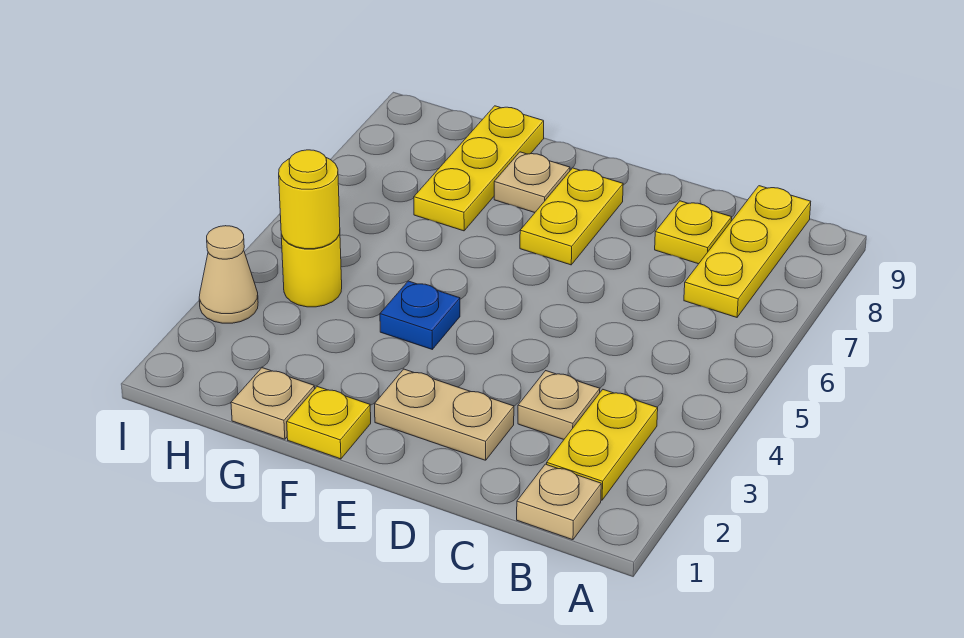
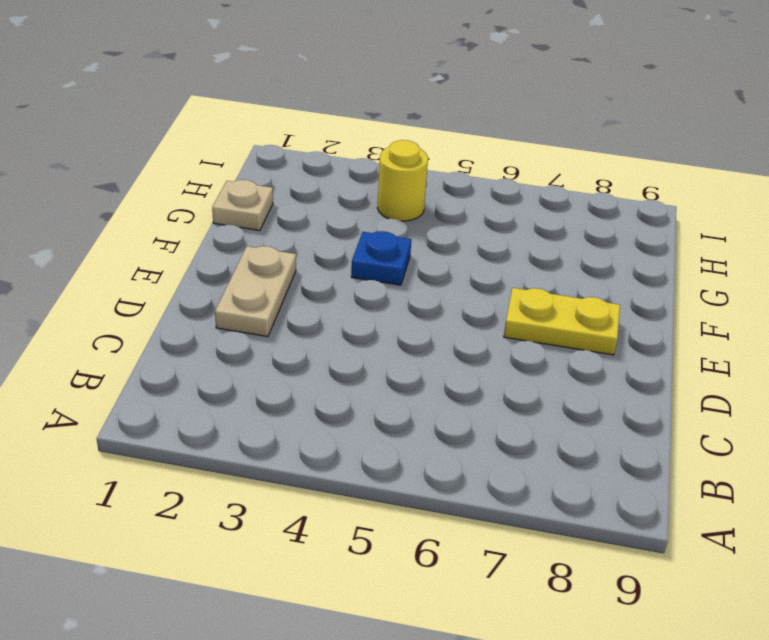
none -> tan plate B1 level 1
none -> yellow plate B2:B3 level 1
none -> yellow plate B7:B9 level 1

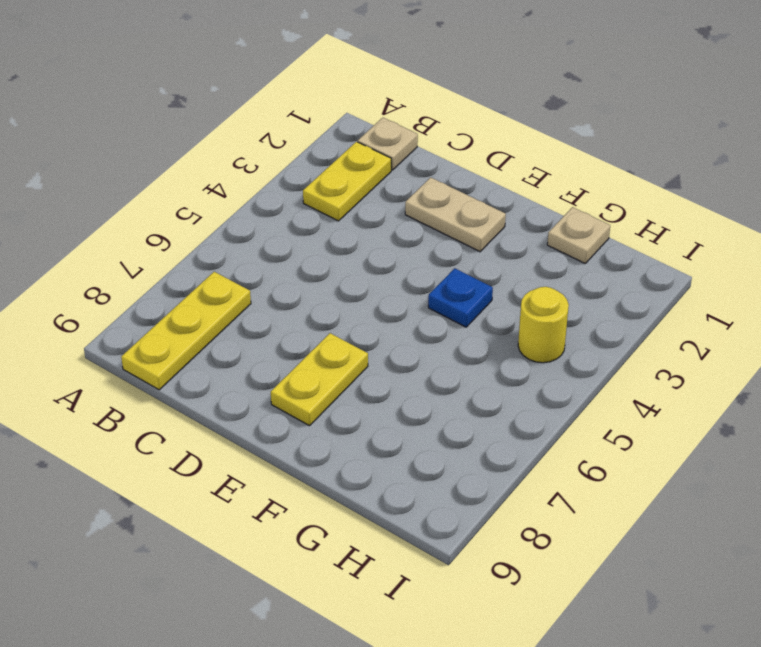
none -> tan plate C3 level 1
none -> yellow plate C8 level 1
none -> yellow plate F1 level 1

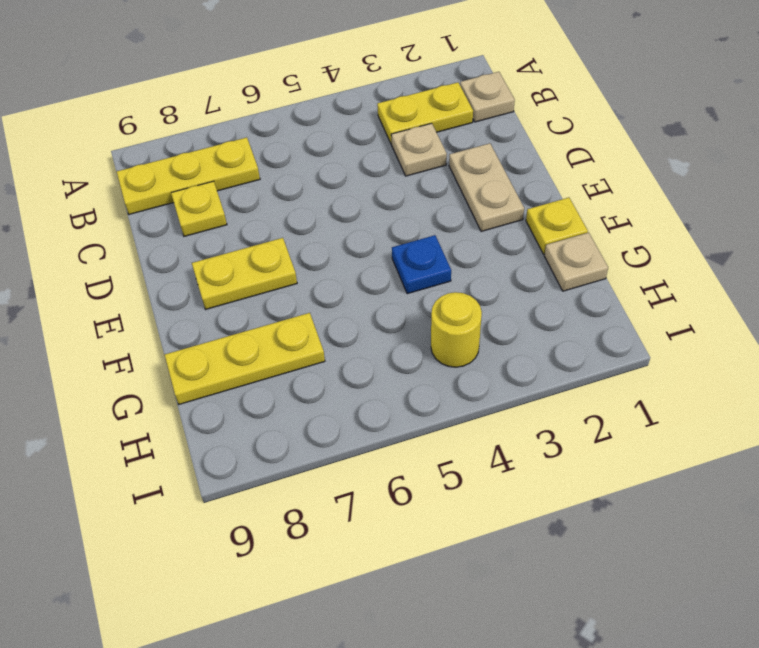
none -> tan plate F8 level 1
none -> tan cone I3 level 1
none -> yellow round brick H4 level 2

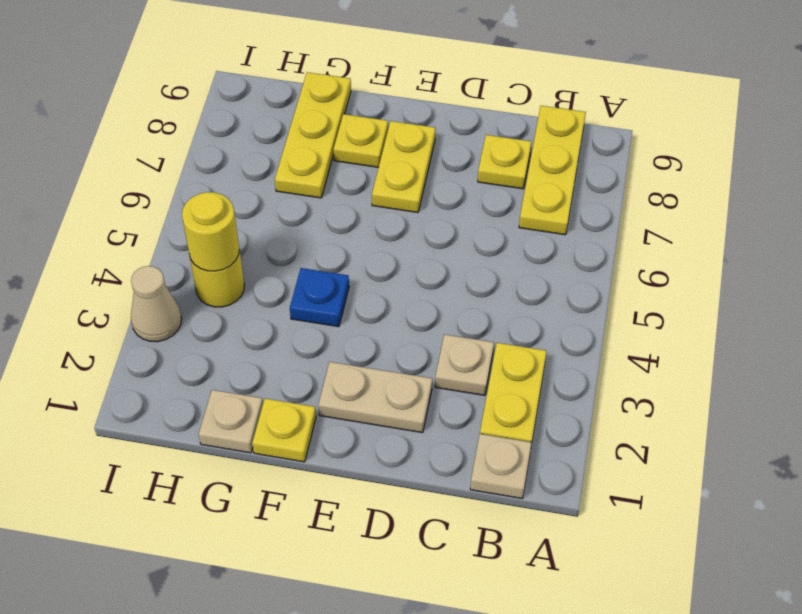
yellow plate F8 level 1 -> tan plate F8 level 1

